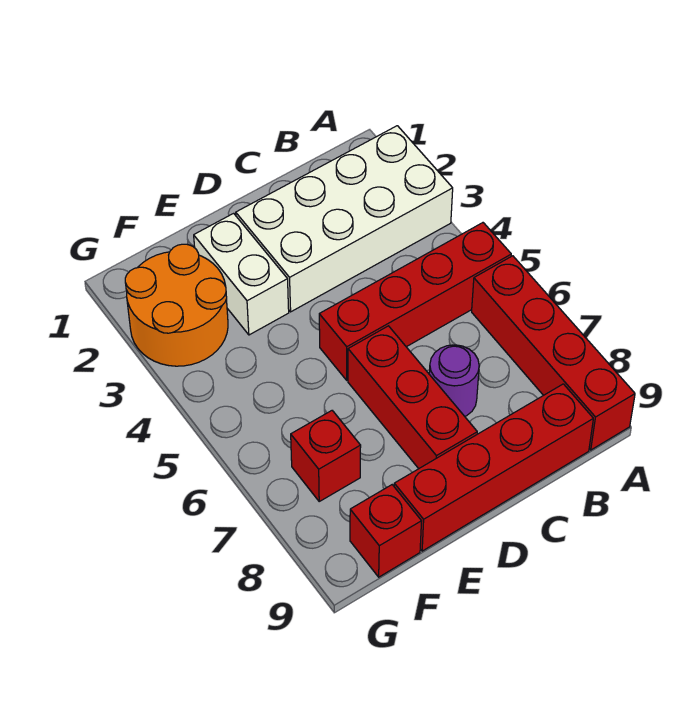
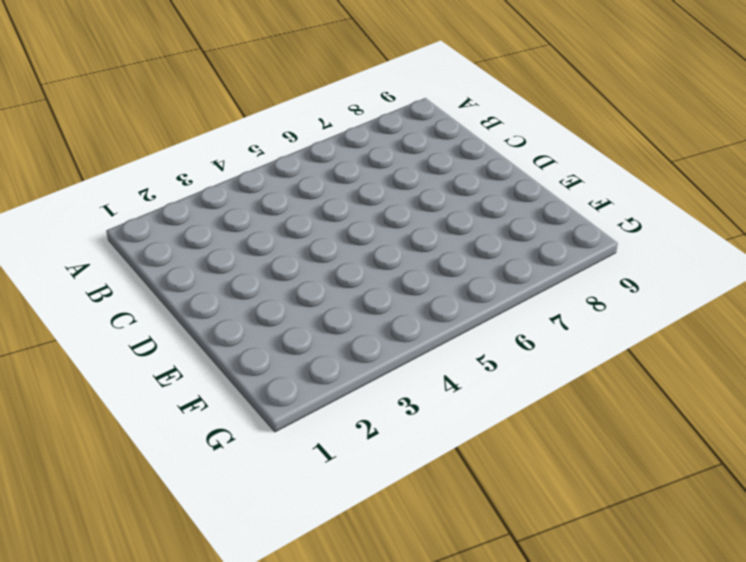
none -> white brick A2:D3 level 1
none -> red brick A5:D5 level 1

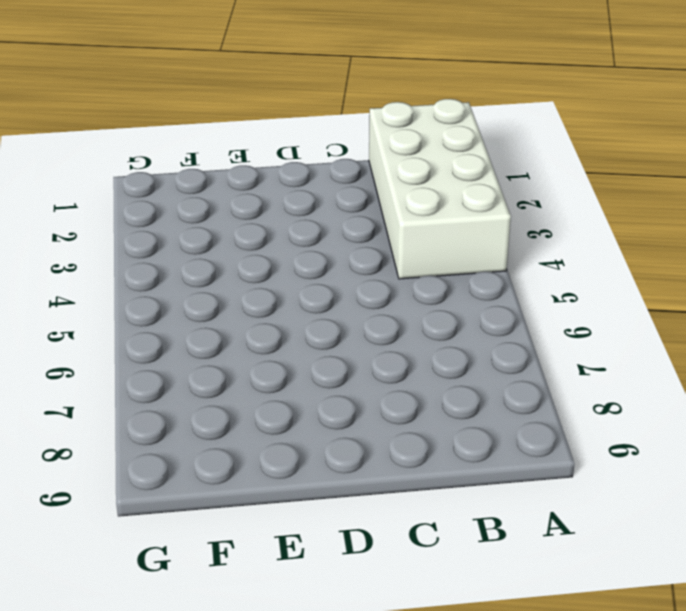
white brick A1:B4 level 1 -> white brick A2:D3 level 1
none -> red brick A5:D5 level 1
none -> red brick A6:A9 level 1

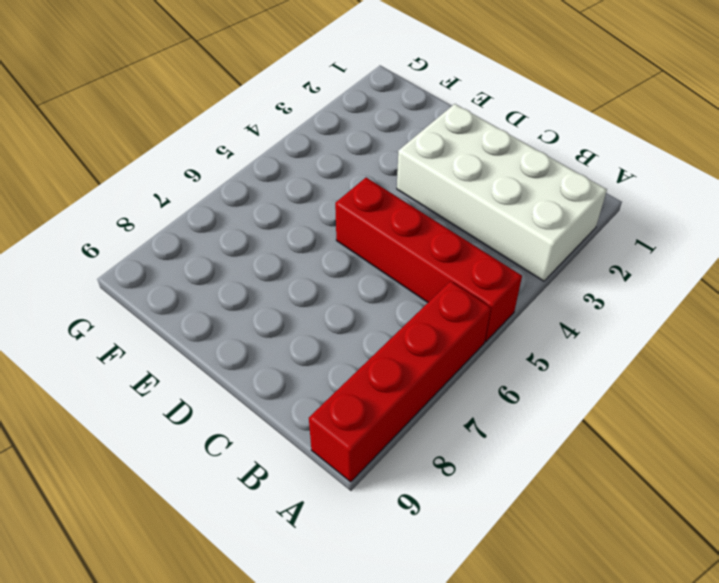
none -> red brick B9:E9 level 1
none -> purple round brick C7 level 1

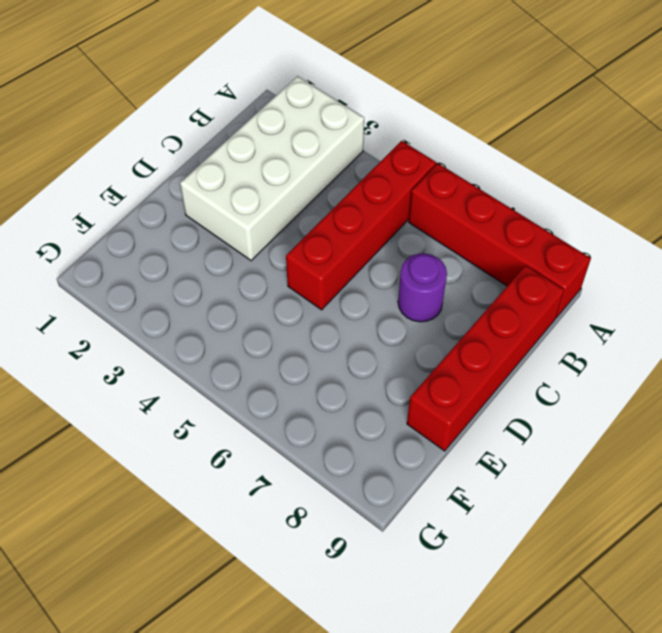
none -> red brick D6:D8 level 1
none -> white brick E2:E3 level 1

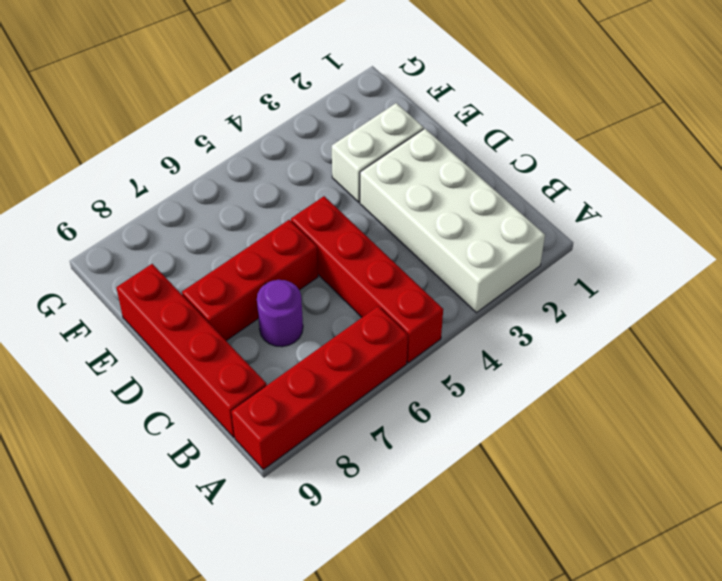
none -> orange round brick F2:G3 level 1
none -> red brick F7 level 1

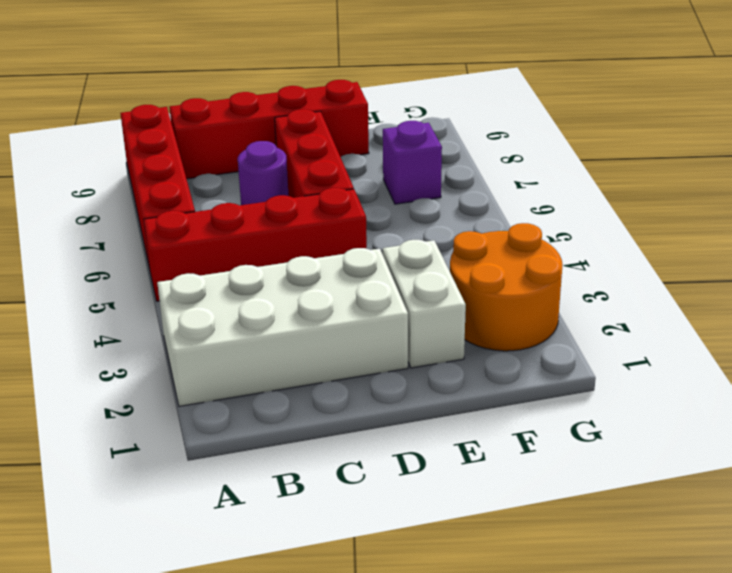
purple brick F7 level 1 -> red brick F7 level 1
none -> red brick F9 level 1

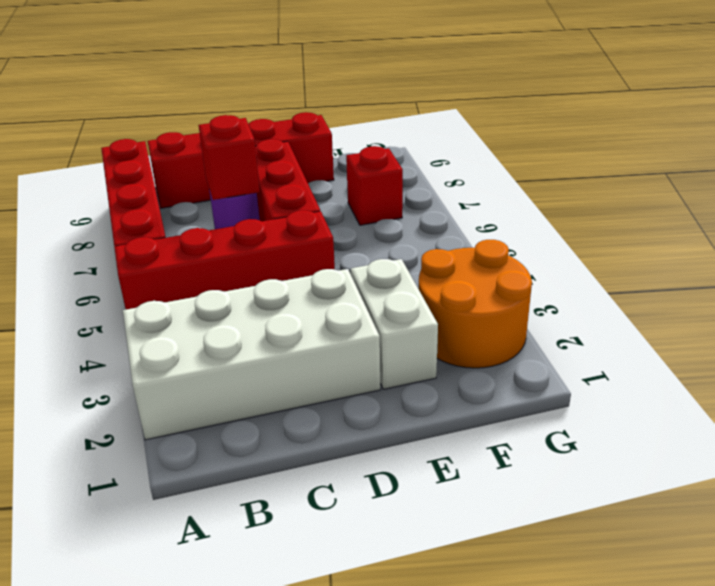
red brick C7 level 2 -> red brick F9 level 1

